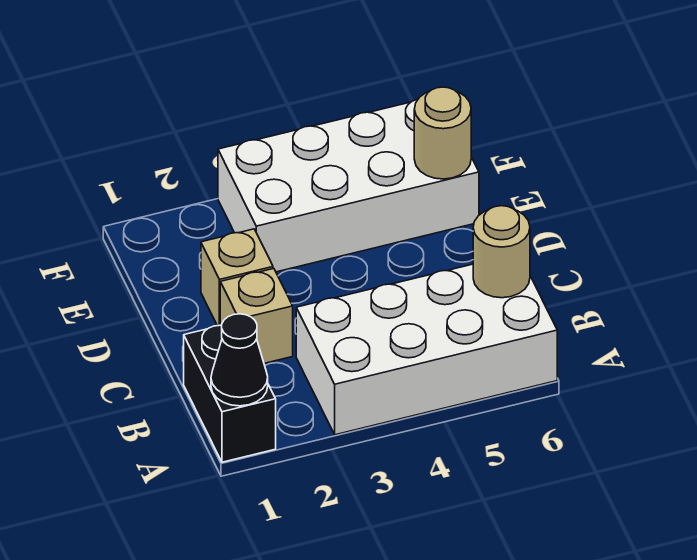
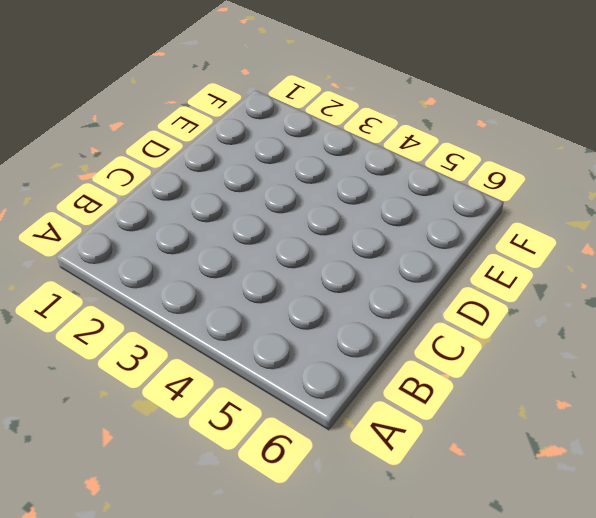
none -> black brick A1:B1 level 1
none -> white brick A3:B6 level 1

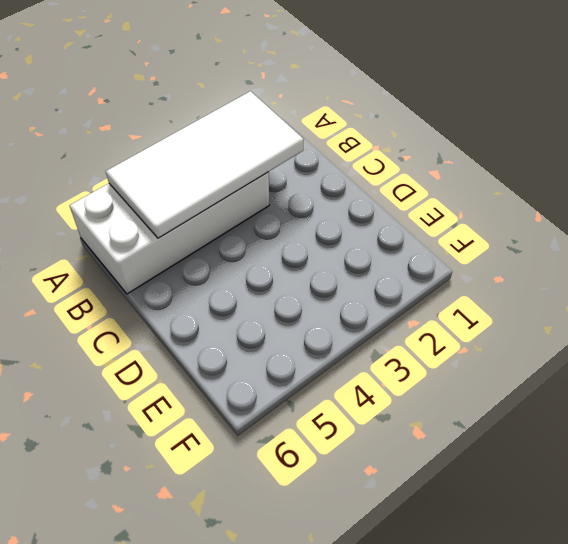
white tile A2:B5 level 2 -> none
none -> black brick A1:B1 level 1
none -> tan brick C2 level 1

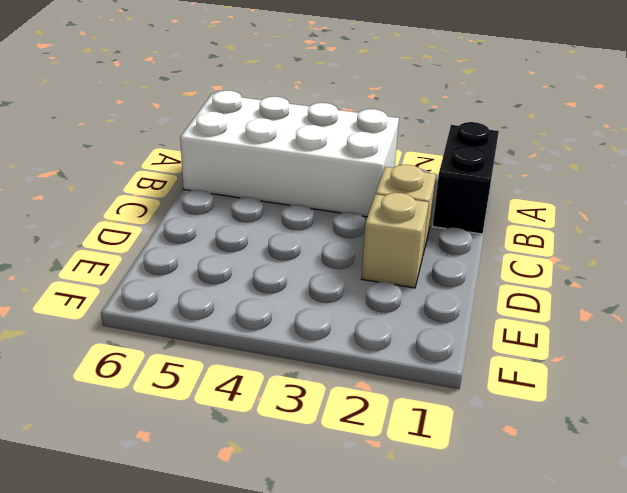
none -> white brick E3:F6 level 1
none -> black cone A1 level 2

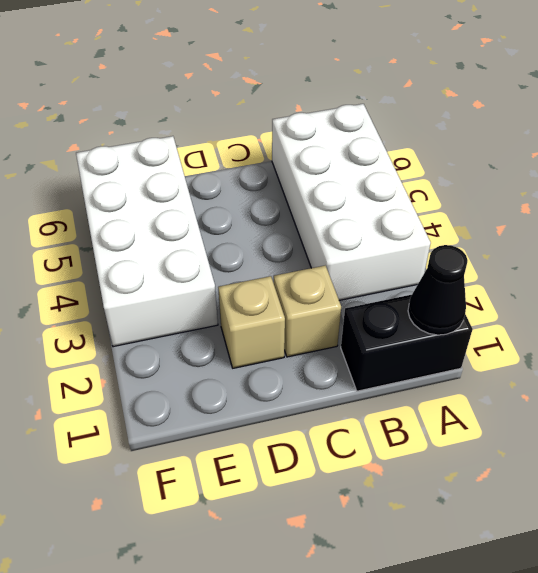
none -> tan round brick B6 level 2
none -> tan round brick E6 level 2

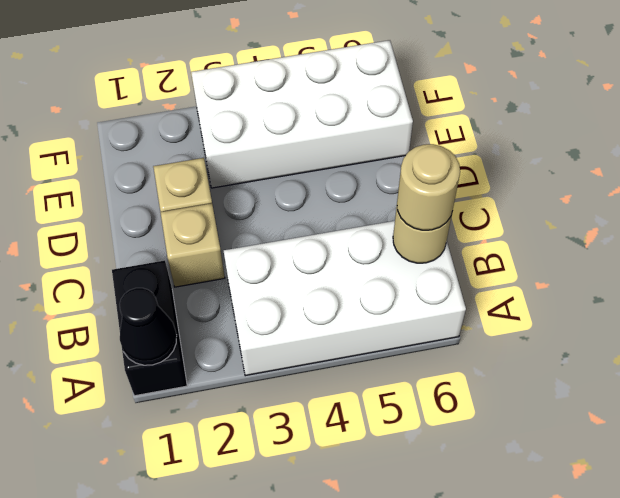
tan round brick B6 level 3 -> tan round brick E6 level 2

